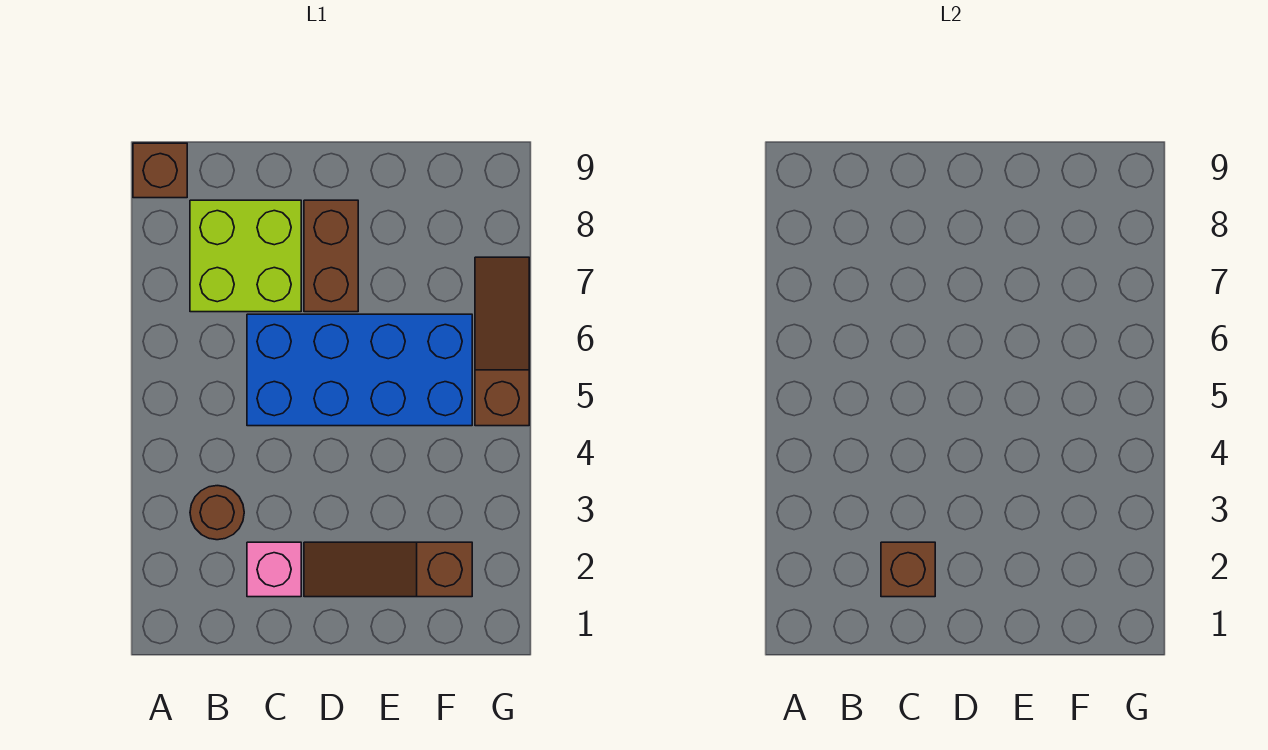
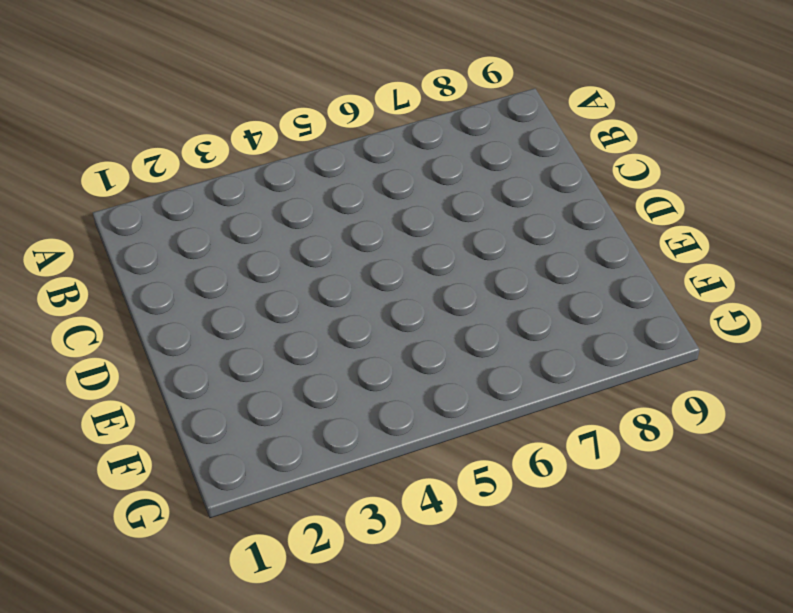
none -> brown brick A9 level 1
none -> brown round brick B3 level 1

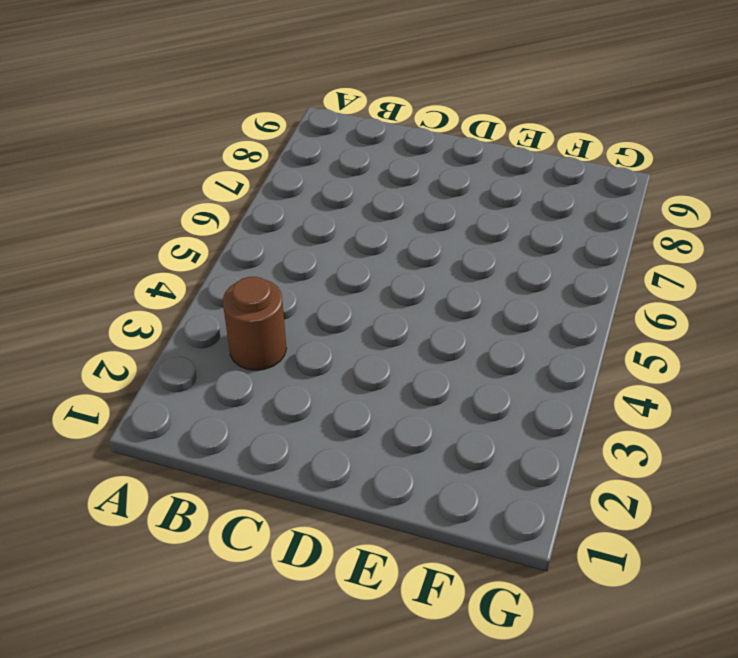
none -> brown brick A9 level 1
none -> lime brick B7:C8 level 1

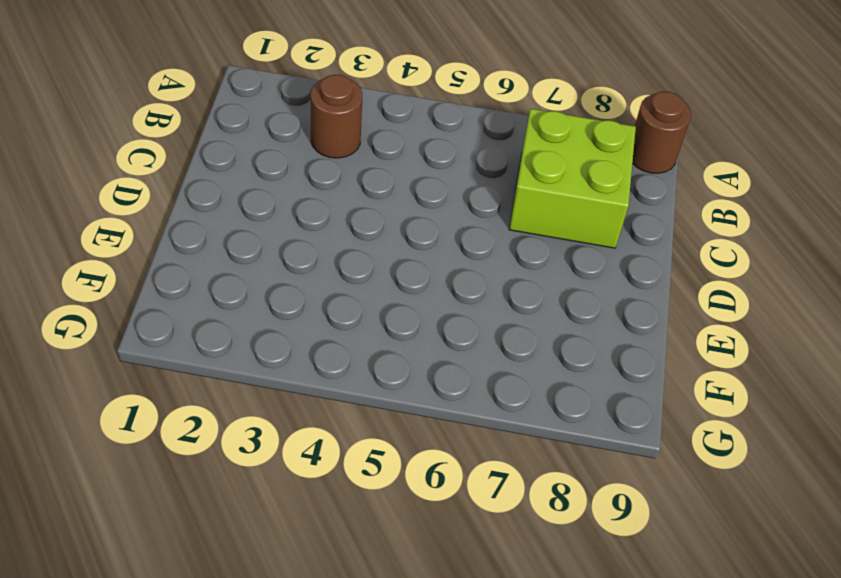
brown round brick A9 level 1 -> brown brick A9 level 1
none -> pink brick C2 level 1
none -> blue brick C5:F6 level 1

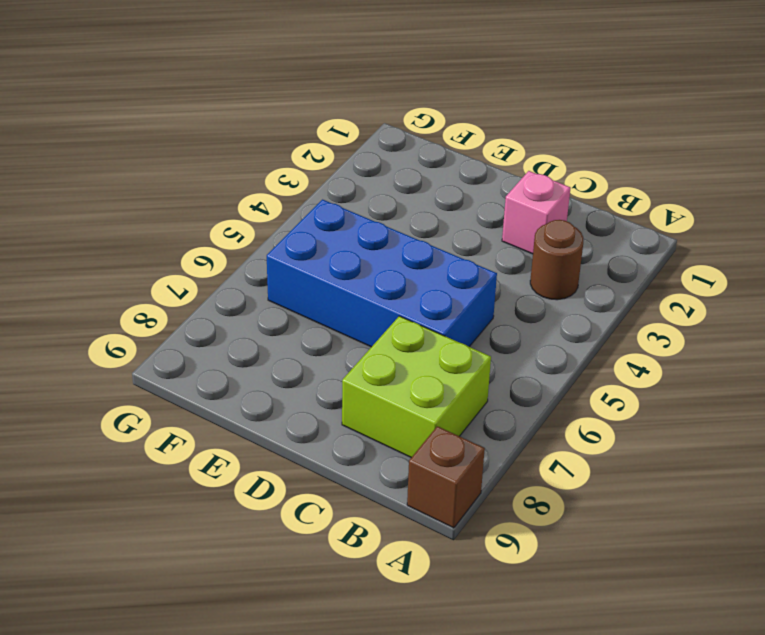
none -> brown slope D2:F2 level 1 top F
none -> brown brick D7:D8 level 1

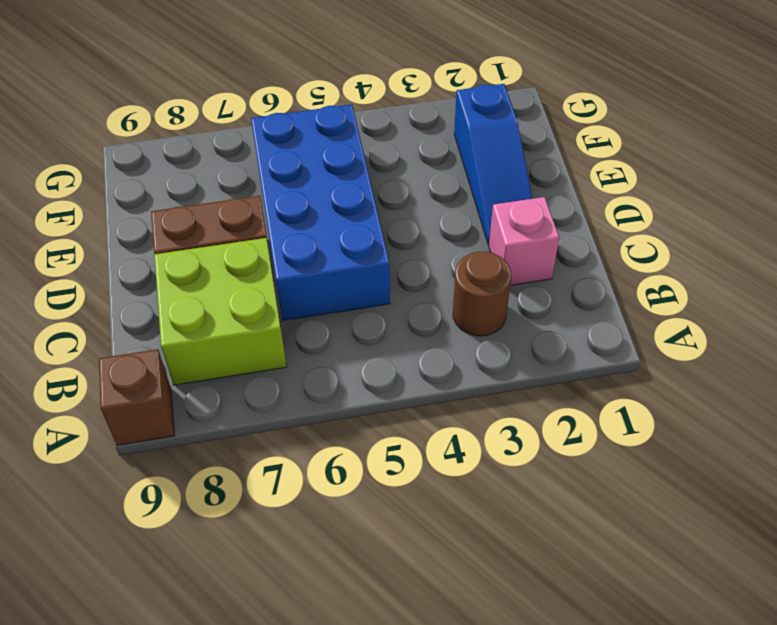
blue slope D2:F2 level 1 top F -> brown slope D2:F2 level 1 top F
none -> brown slope G5:G7 level 1 top 5
none -> brown brick C2 level 2

